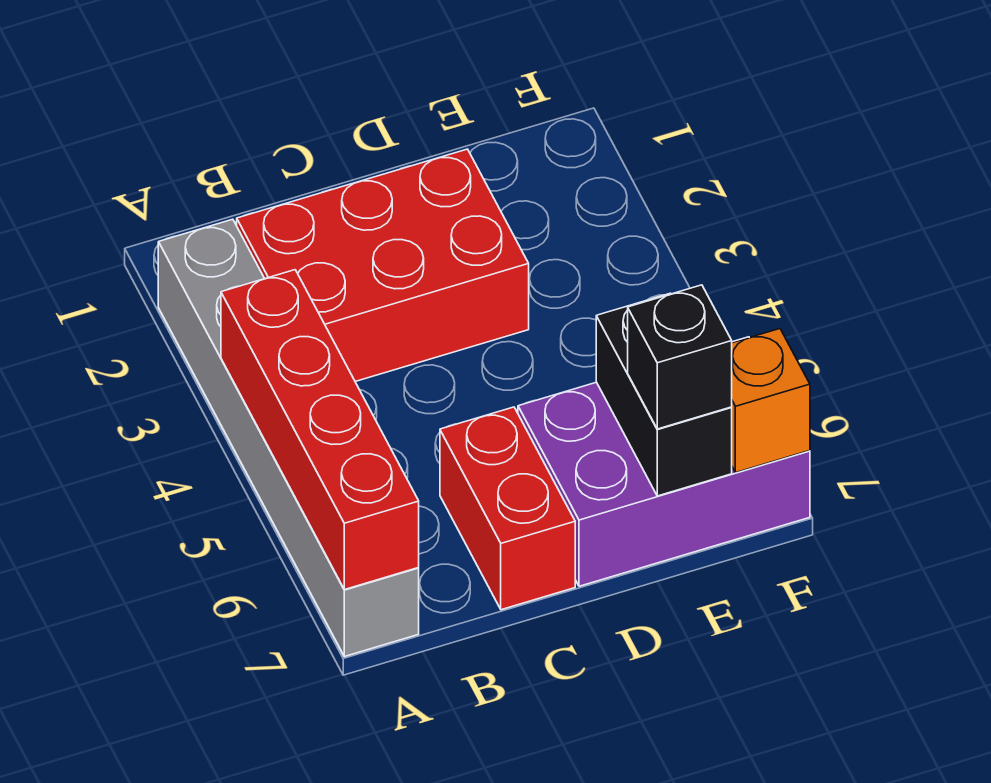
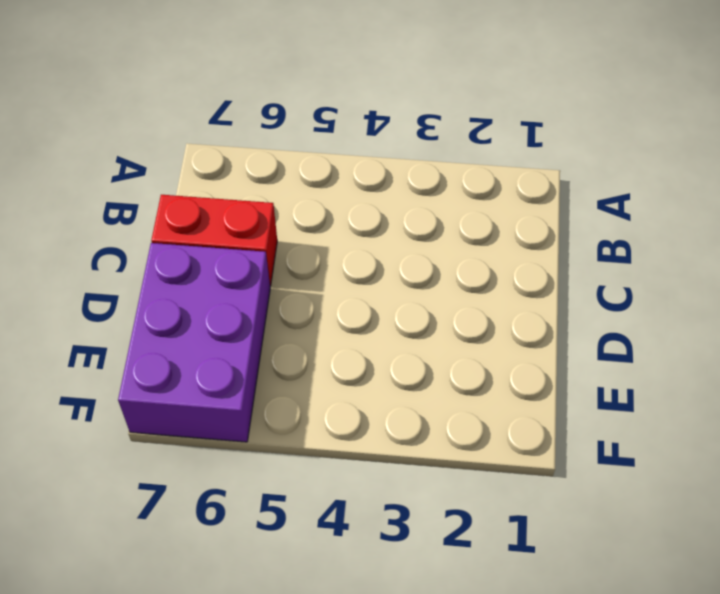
none -> grey brick A2:A7 level 1
none -> red brick B2:D3 level 1

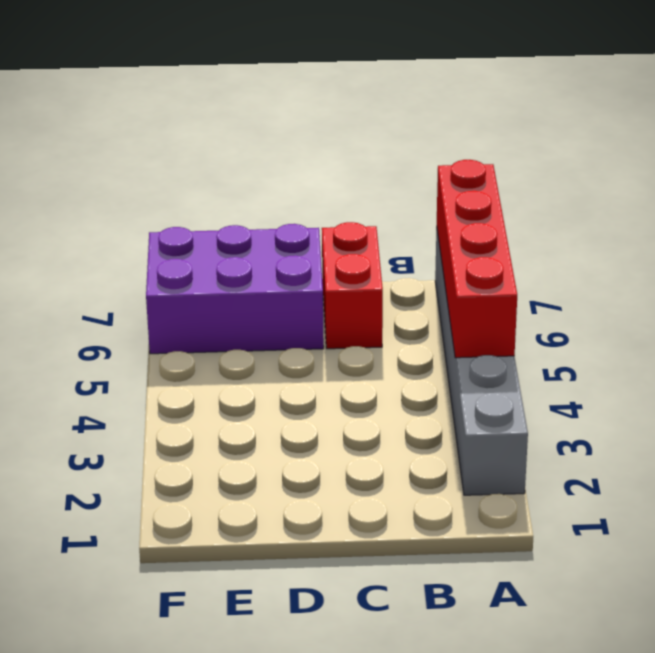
none -> red brick B2:D3 level 1
none -> black brick E6:E7 level 2

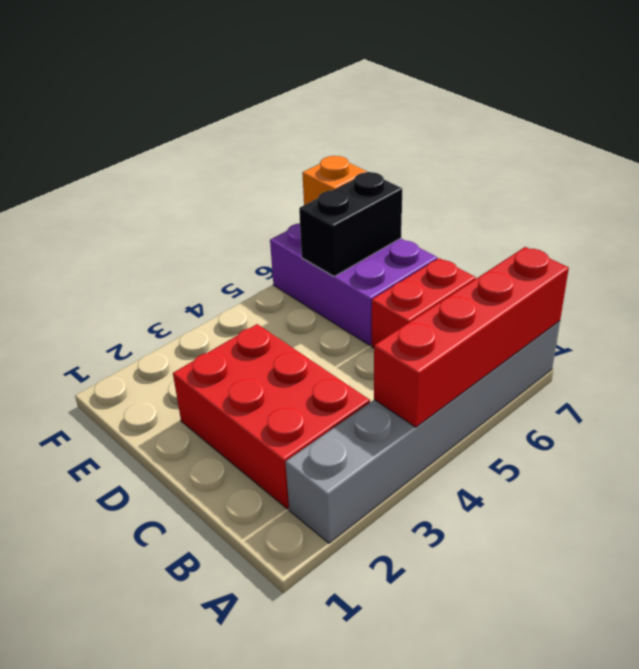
none -> black brick E7 level 3

